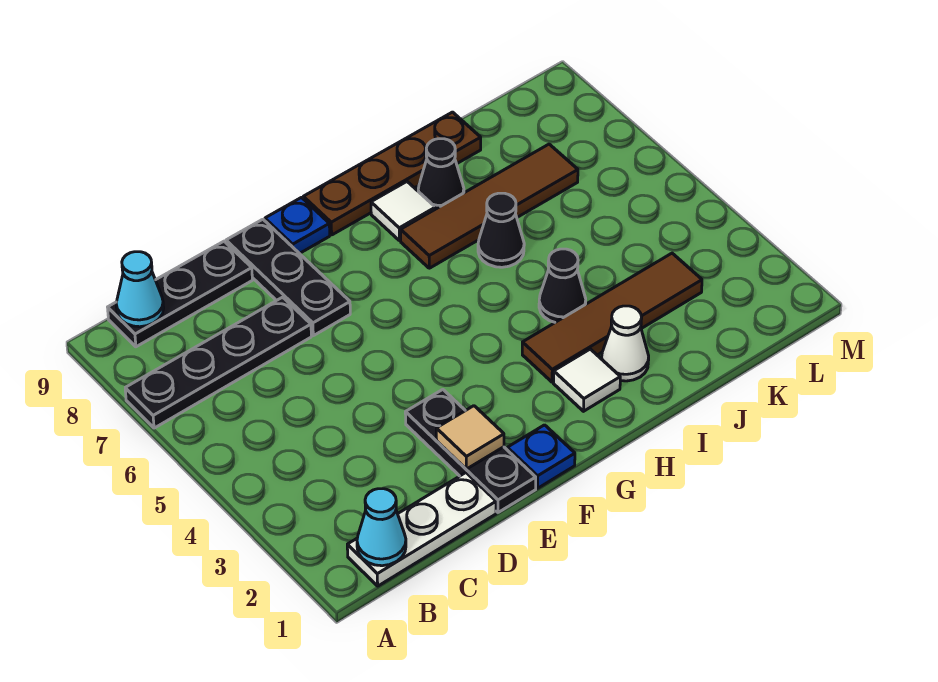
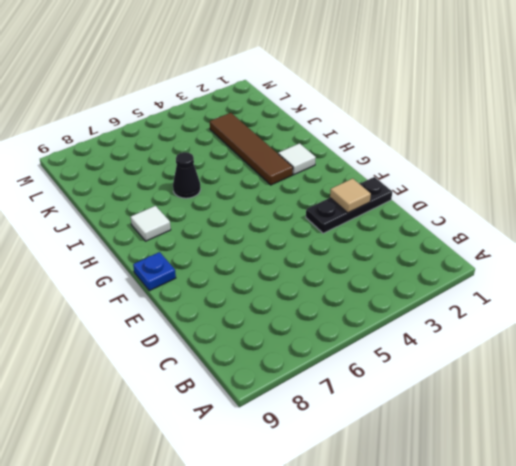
none -> black plate A7:D7 level 1
none -> white plate B1:D1 level 1
none -> black plate B9:D9 level 1

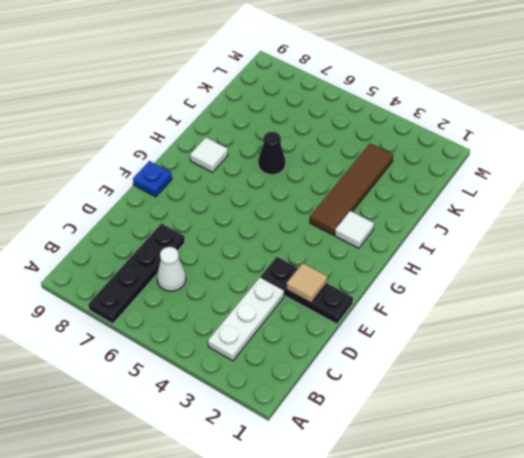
white plate B3:D3 level 1 -> white plate B1:D1 level 1
white cone C6 level 1 -> white cone I2 level 1
none -> black plate B9:D9 level 1
none -> black plate E7:E9 level 1
none -> blue plate F1 level 1

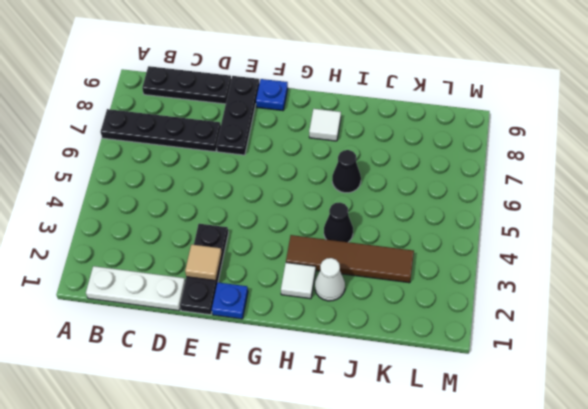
none -> brown plate G9:J9 level 1
none -> brown tile H7:K7 level 1
none -> black cone I8 level 1

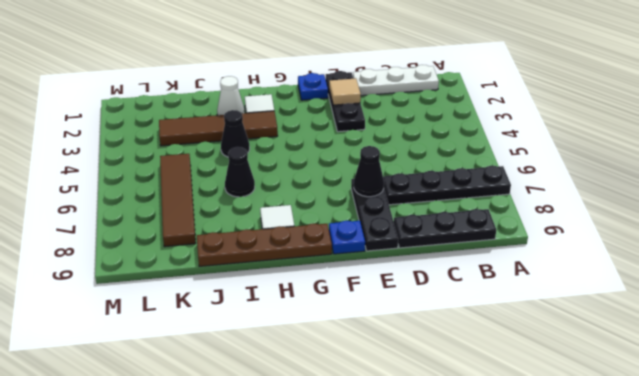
black cone E7 level 2 -> black cone I8 level 1
brown tile K5:K8 level 1 -> brown tile H7:K7 level 1
none -> cyan cone B1 level 2
none -> cyan cone B9 level 2

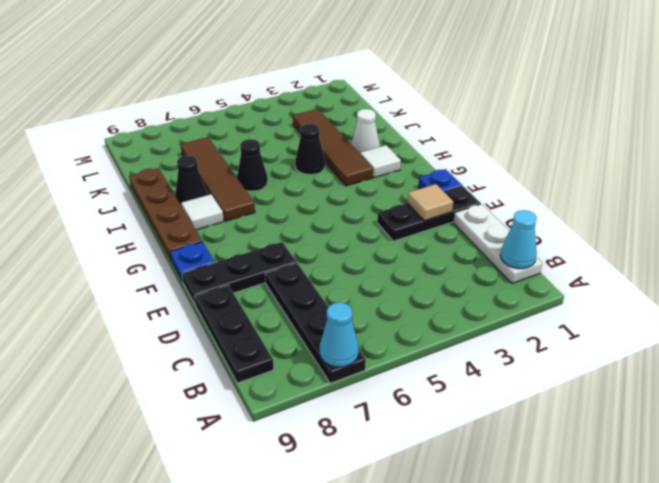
cyan cone A7 level 2 -> cyan cone B9 level 2

